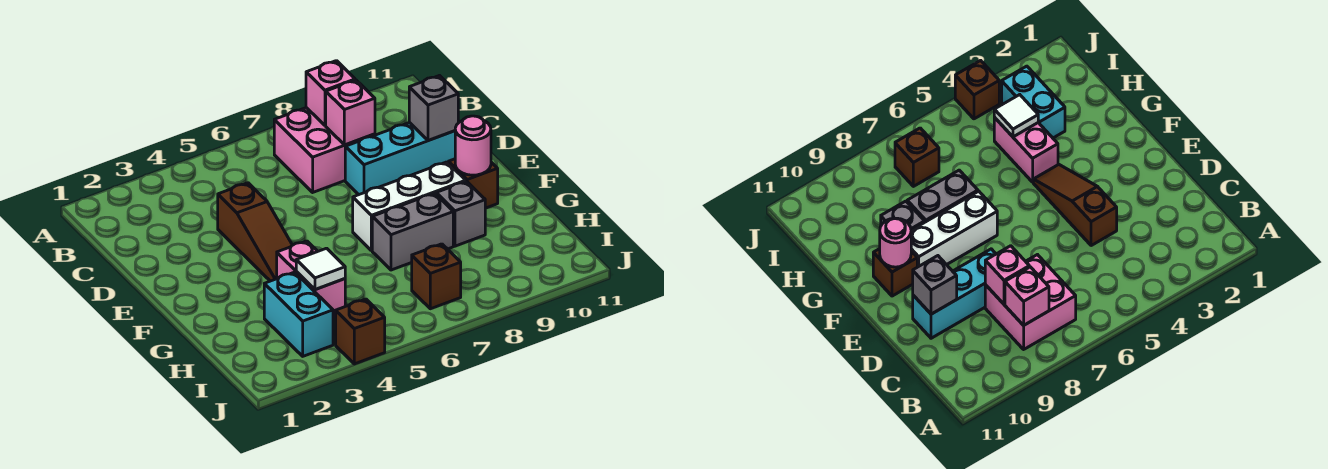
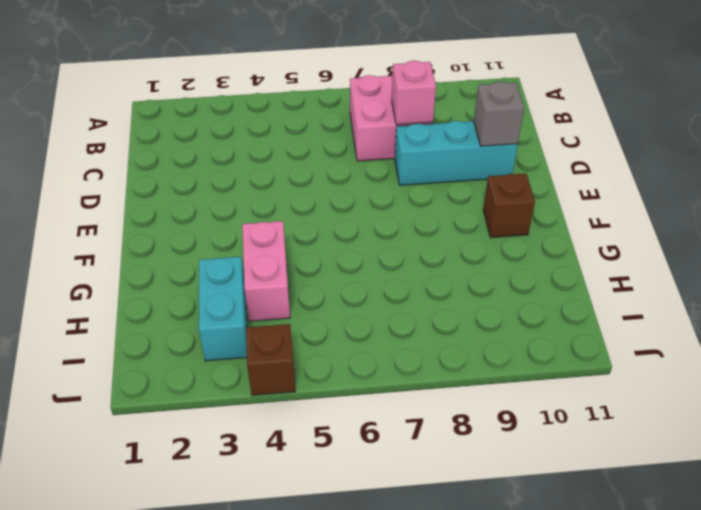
none -> brown slope D4:F4 level 1 top D
none -> white brick F7:F9 level 1
none -> grey brick G7:G8 level 1

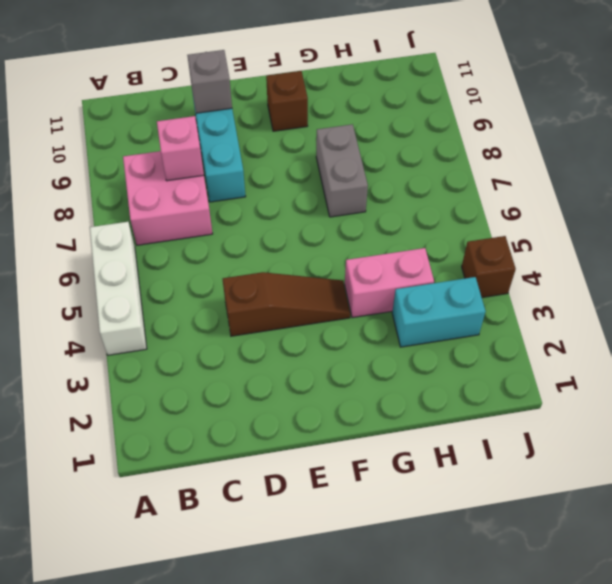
white brick A4:A6 level 1 -> white brick F7:F9 level 1
none -> grey brick G9 level 1
none -> brown brick I7 level 1
none -> pink brick B8 level 2

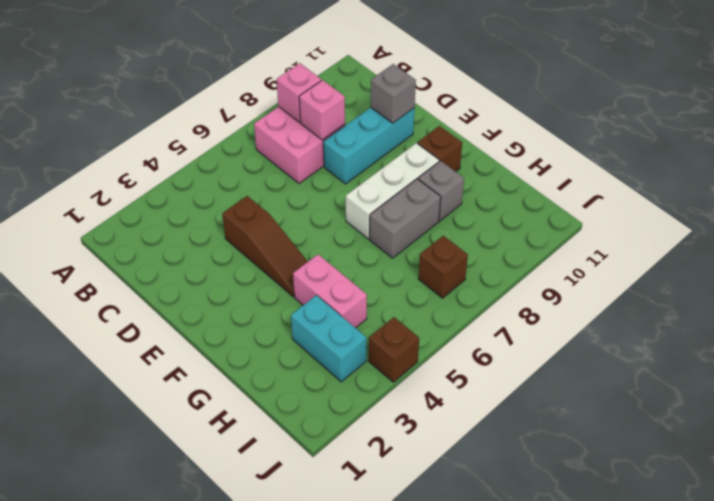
none -> pink round brick F10 level 2
none -> white tile H4 level 2

